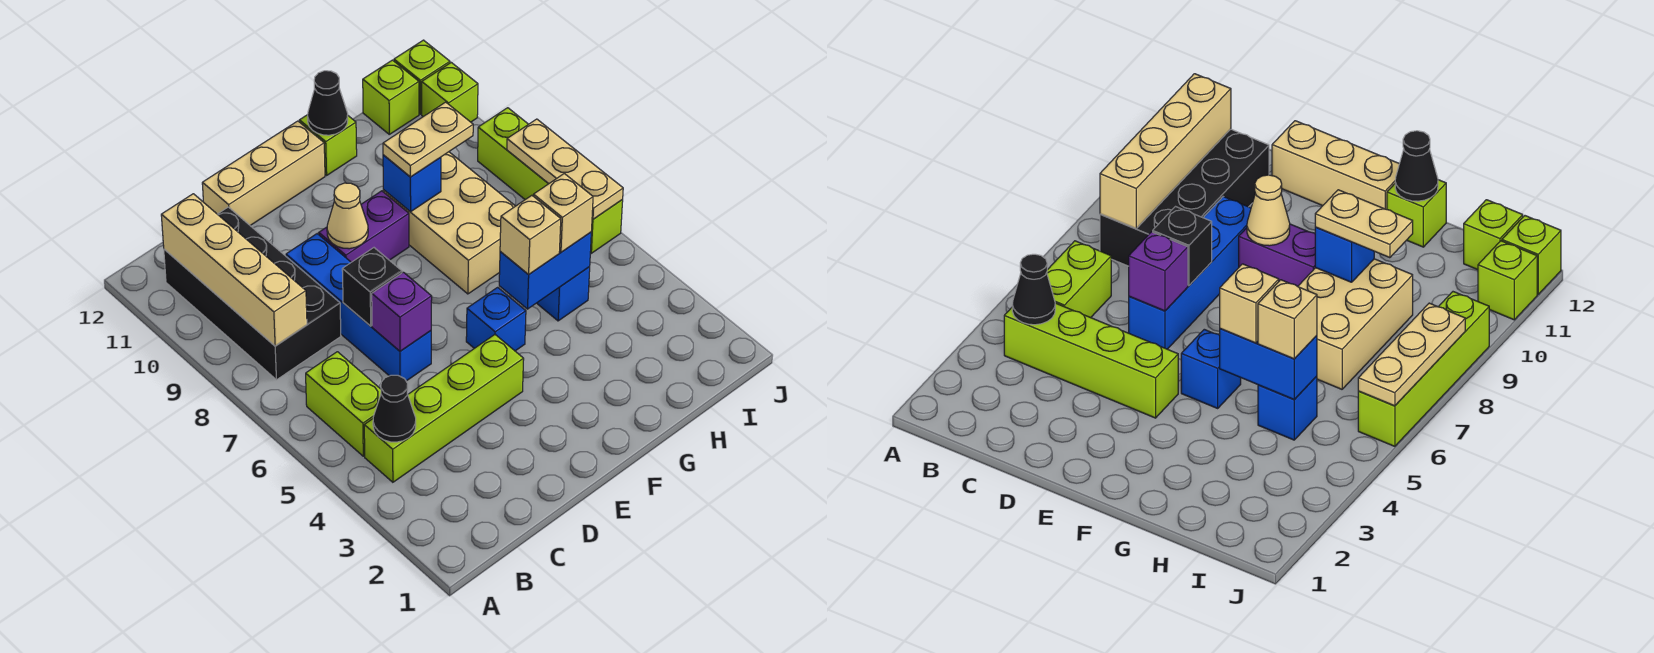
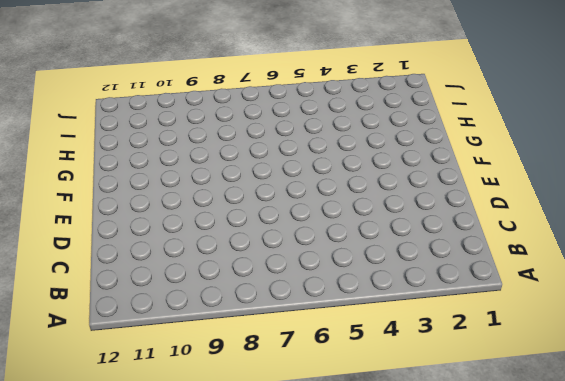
none -> lime brick B4:E4 level 1
none -> lime brick B5:B6 level 1
none -> black brick B8:C11 level 1

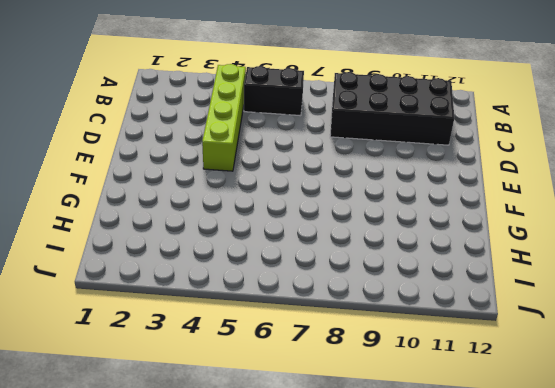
black brick B5:B6 level 1 -> lime brick B5:B6 level 1
none -> blue brick D6:D9 level 1
none -> tan brick D12:F12 level 1
none -> purple brick E9:F9 level 1

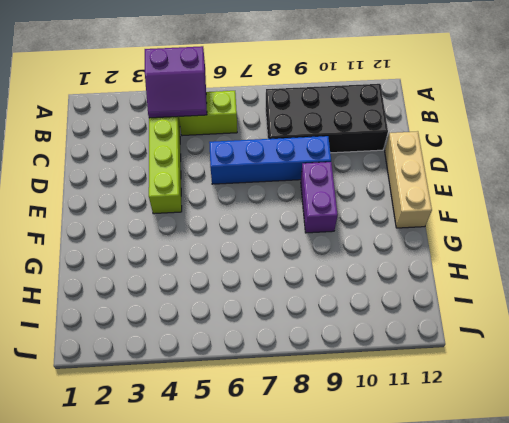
purple slope A4:B5 level 2 top A -> black cone B4 level 2
none -> blue brick F5 level 1
none -> tan brick G7:H9 level 1
none -> lime brick G12 level 1

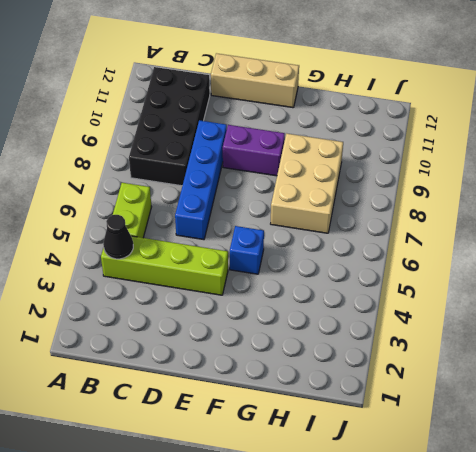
none -> lime brick G12 level 1
none -> blue brick H5 level 1
none -> lime brick I12 level 1

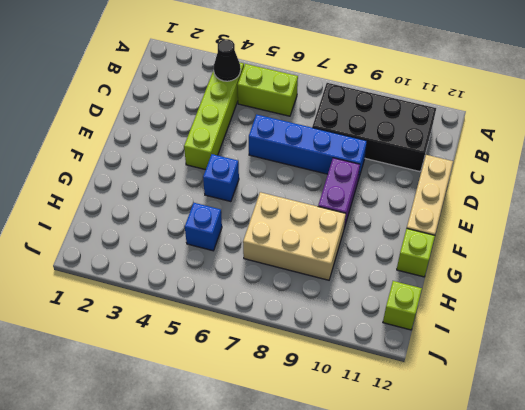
none -> lime brick J6:J9 level 1
none -> lime brick J11 level 1
none -> lime brick J12 level 1

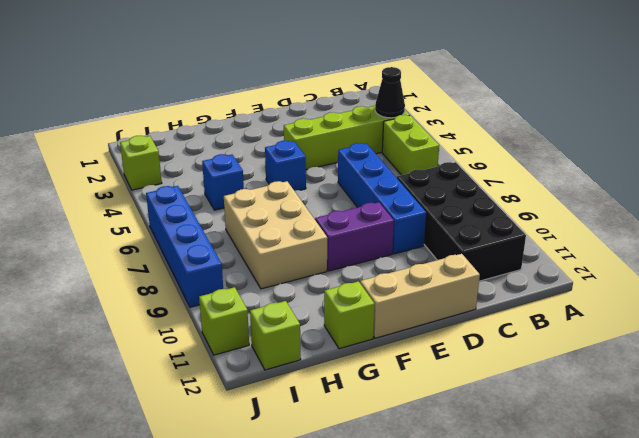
lime brick J3 level 1 -> lime brick J12 level 1
blue brick J6:J9 level 1 -> lime brick J6:J9 level 1
none -> tan brick B8:B11 level 2
none -> purple brick D6 level 2
none -> black brick D7 level 2

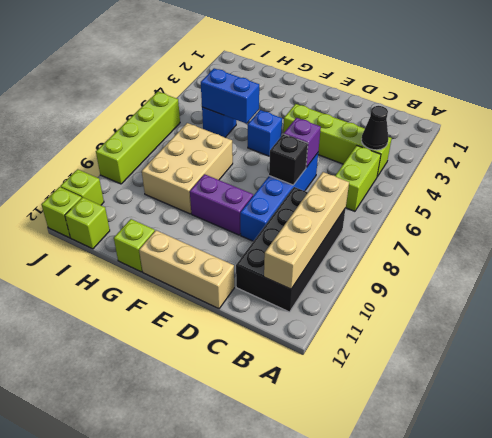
none -> tan cone E9 level 2
none -> blue brick G9 level 2
none -> black cone G12 level 2

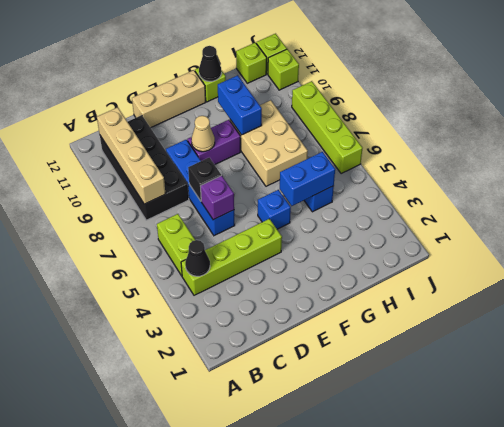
blue brick G9:G10 level 2 -> blue brick G9 level 2
none -> tan plate J6:J8 level 2
none -> tan brick G5 level 3
none -> tan plate G9:H9 level 3

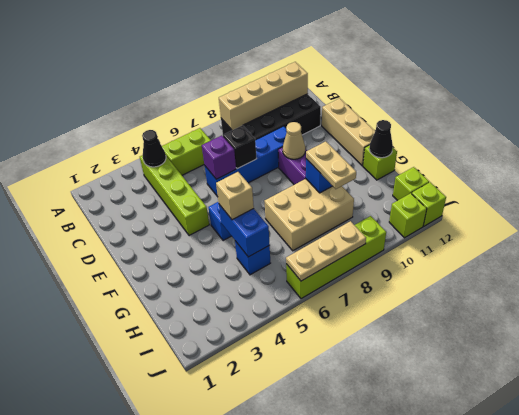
none -> tan brick H5 level 3

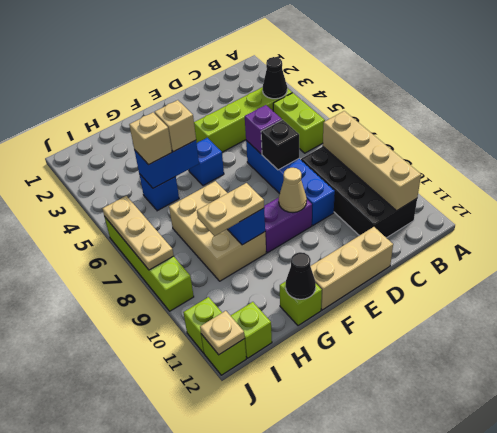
tan plate J12 level 2 -> none

